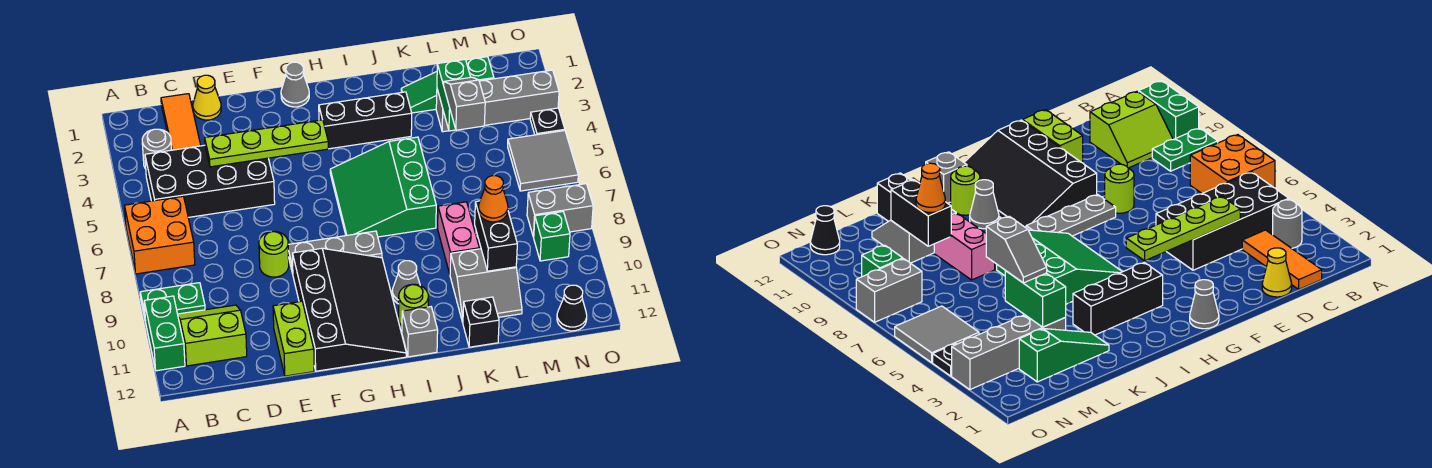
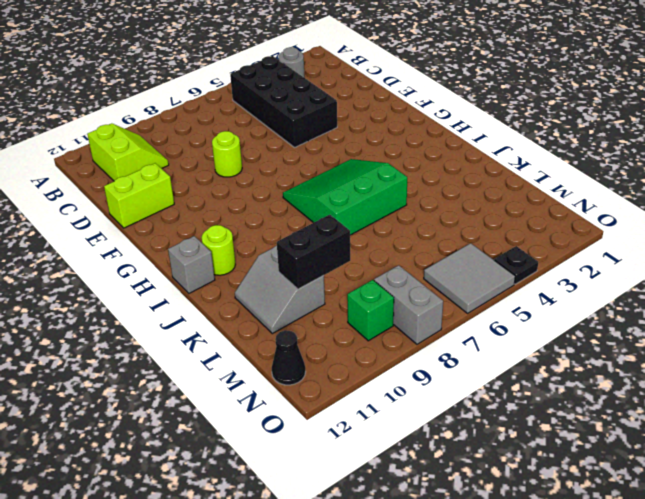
none -> orange brick A6:B7 level 1
none -> green plate A9:B9 level 1
none -> green brick A10:A11 level 1
none -> orange tile C1:C3 level 1

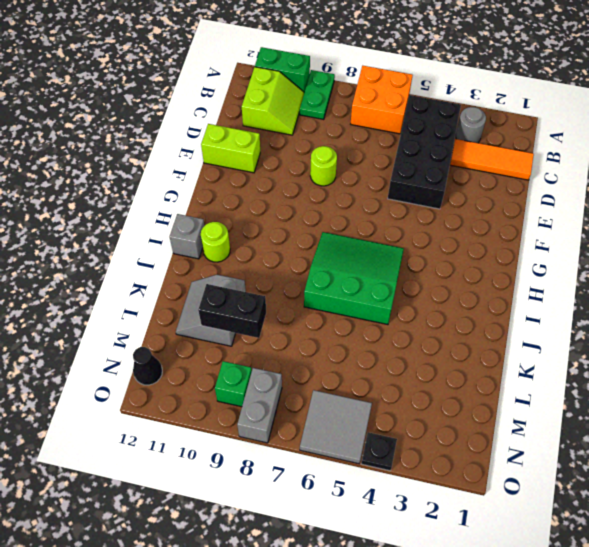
none -> yellow cone D1 level 1
none -> grey plate F8:H8 level 1
none -> black slope F9:H12 level 1 top F
none -> grey cone G1 level 1

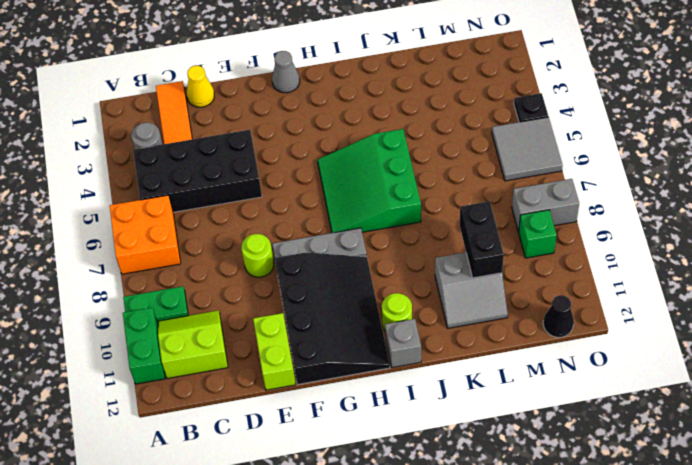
none -> black brick H3:J3 level 1
none -> grey cone I10 level 1
none -> green slope K2:M2 level 1 top M
none -> pink brick K8:K9 level 1

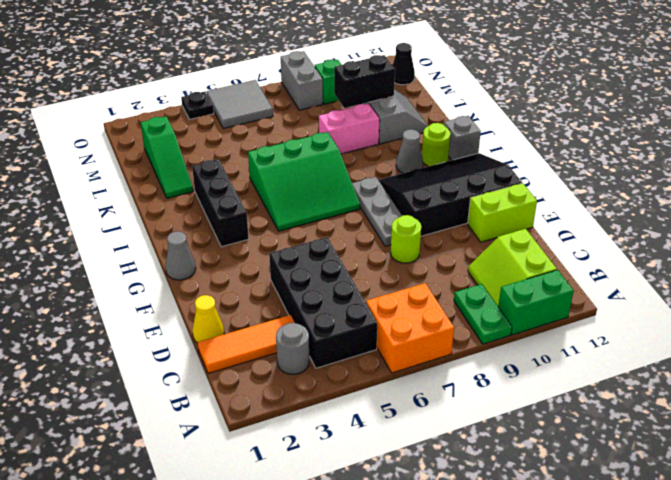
none -> black brick K12 level 1
none -> grey brick L3:O3 level 1
none -> lime plate D4:G4 level 2
none -> green brick L3:L4 level 2

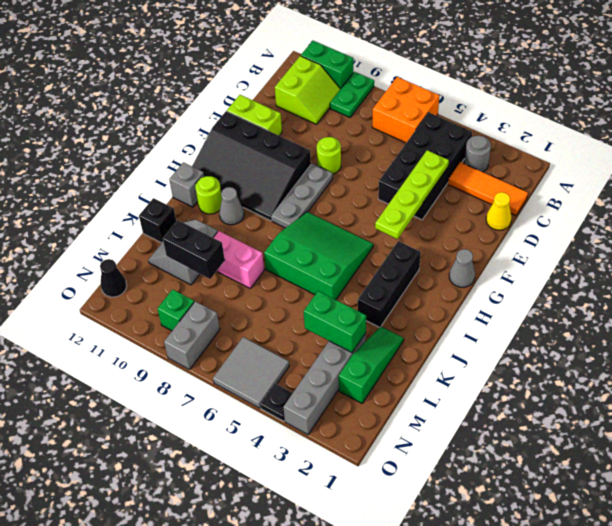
none -> grey slope L4:L5 level 3 top 5
none -> orange cone L9 level 3

